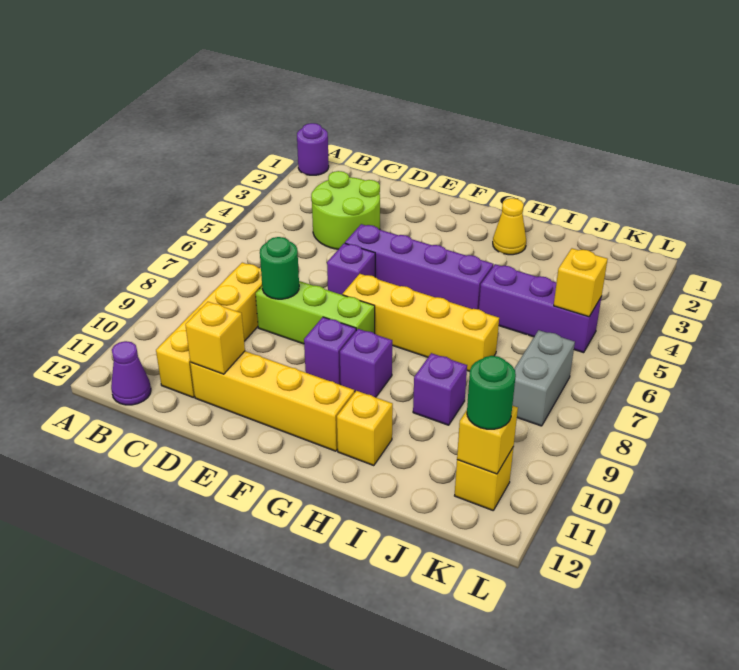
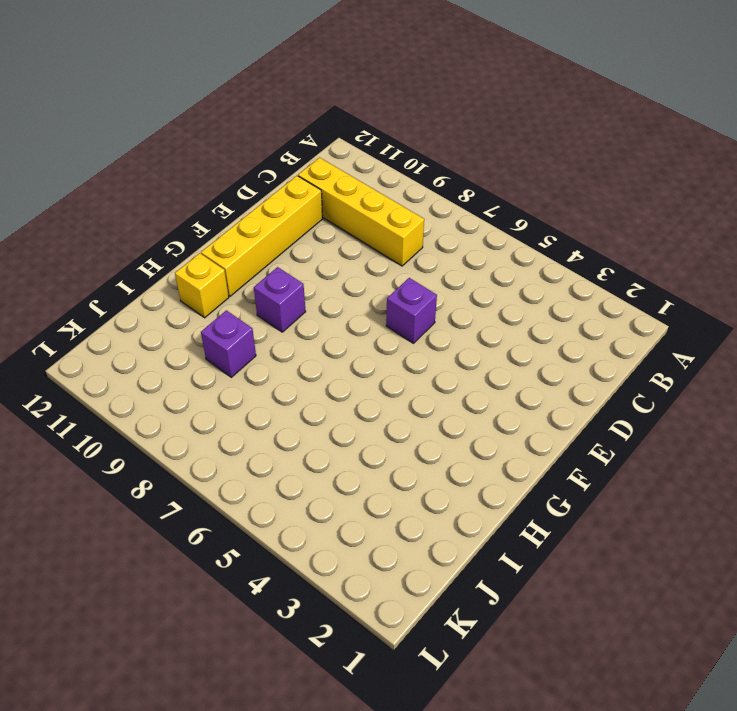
none -> purple round brick A1 level 1
none -> purple cone B12 level 1
none -> lime round brick C3:D4 level 1

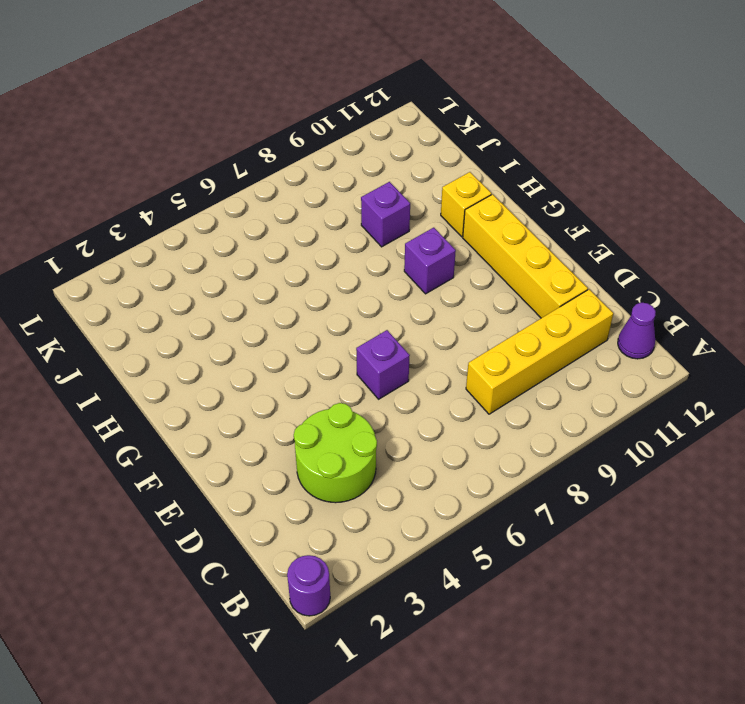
none -> lime brick D8:F8 level 1
none -> purple brick E5:H5 level 1
none -> yellow brick F7:I7 level 1

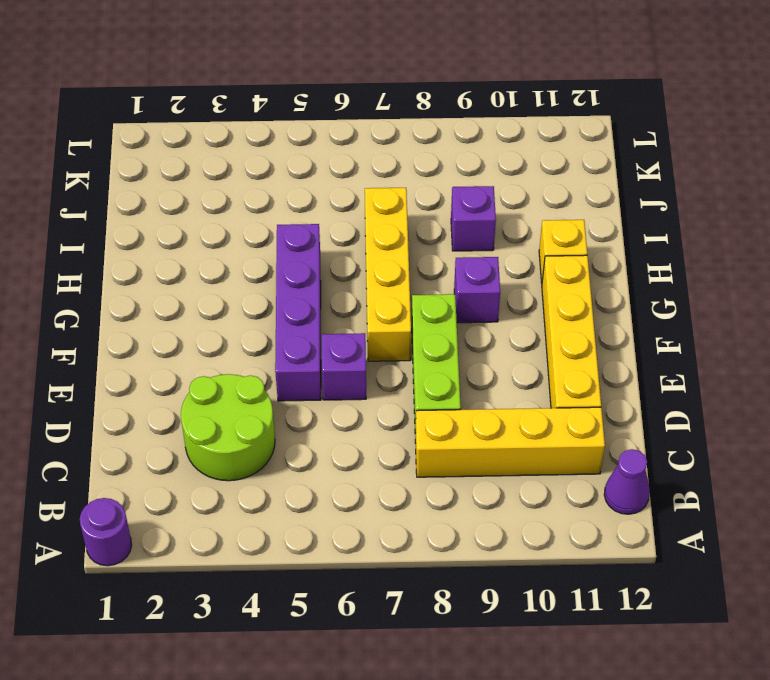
none -> purple brick F9 level 1
none -> yellow cone H2 level 1
none -> purple brick I5:K5 level 1

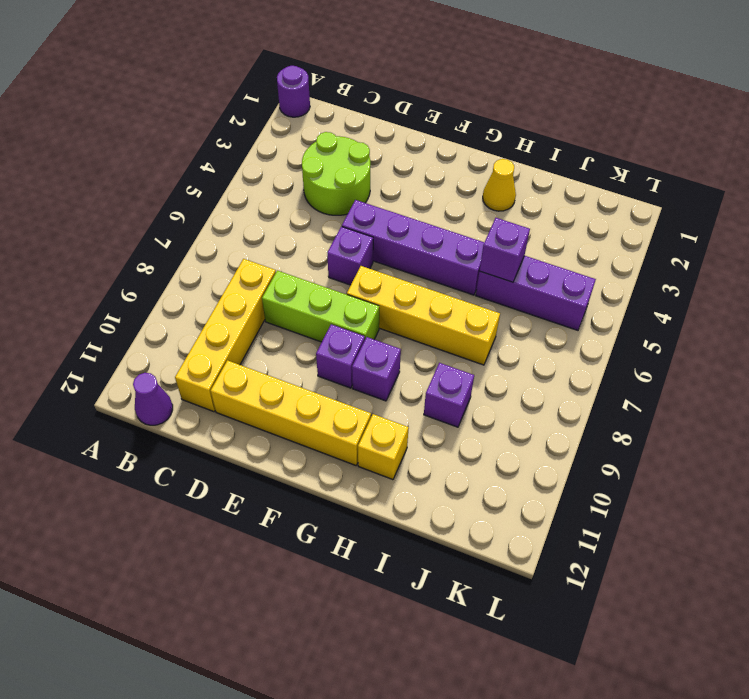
purple brick I5 level 2 -> none
none -> grey brick K7:K8 level 1
none -> yellow brick K11 level 1
none -> green round brick D8 level 2

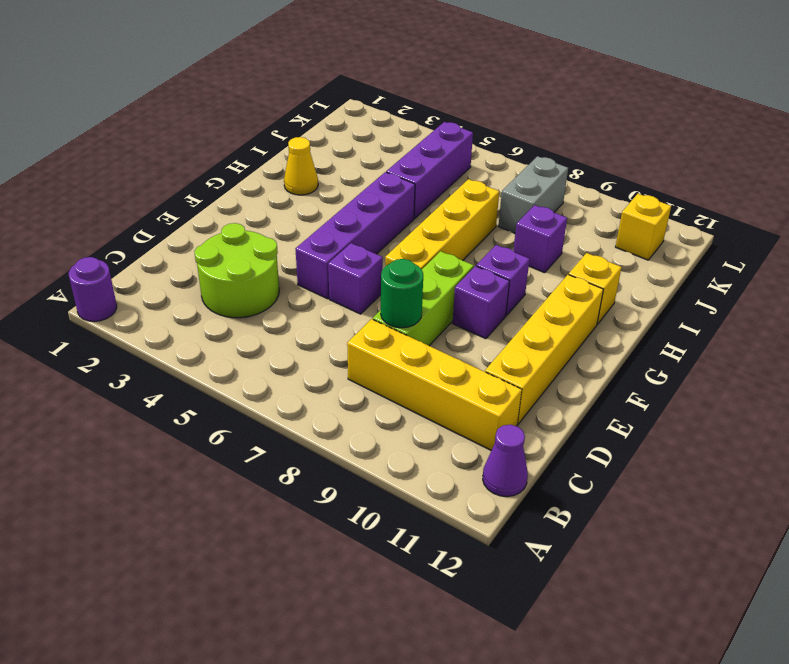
grey brick J8:K8 level 1 -> grey brick K7:K8 level 1
none -> yellow brick D11 level 2
none -> yellow brick K5 level 2
none -> yellow brick K11 level 2

